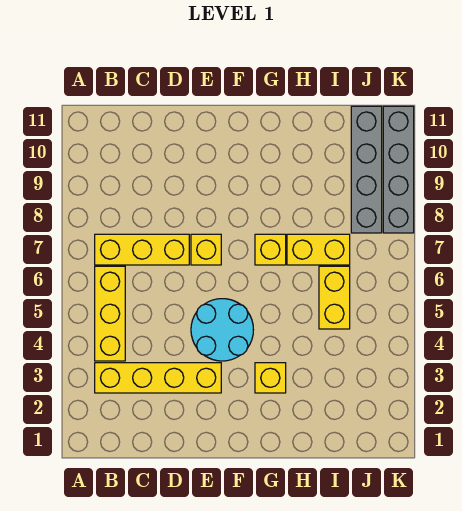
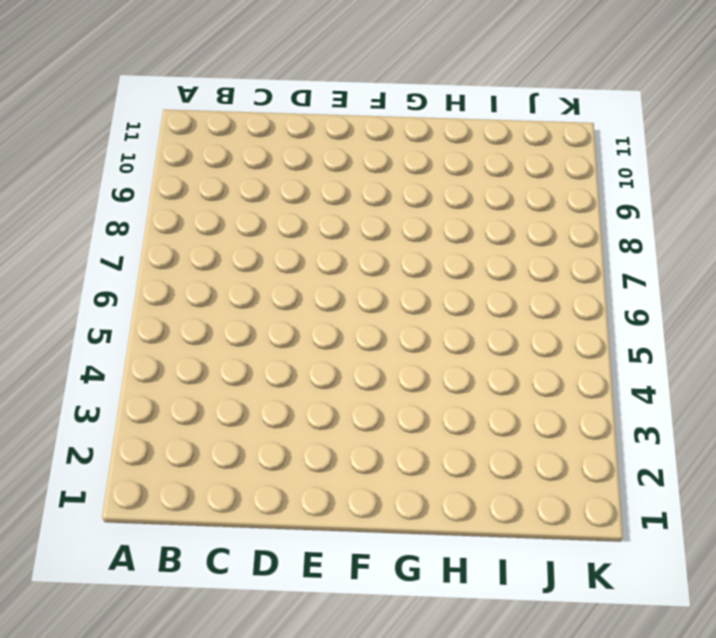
none -> yellow brick B3:E3 level 1
none -> yellow brick B4:B6 level 1

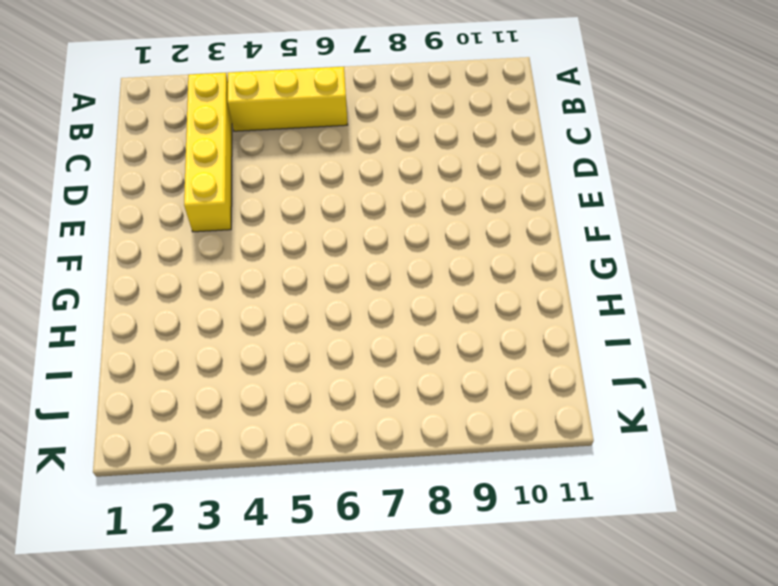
none -> yellow brick B7:D7 level 1
none -> cyan round brick E4:F5 level 1

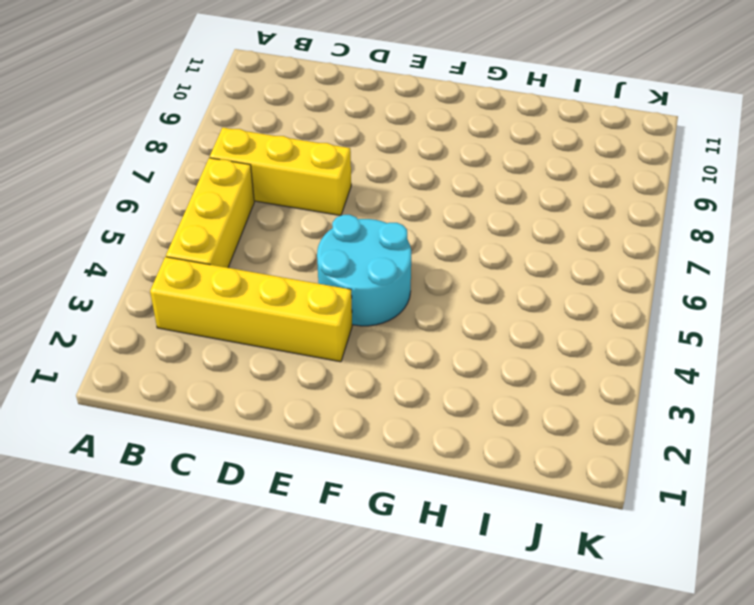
none -> yellow brick E7 level 1
none -> yellow brick G3 level 1

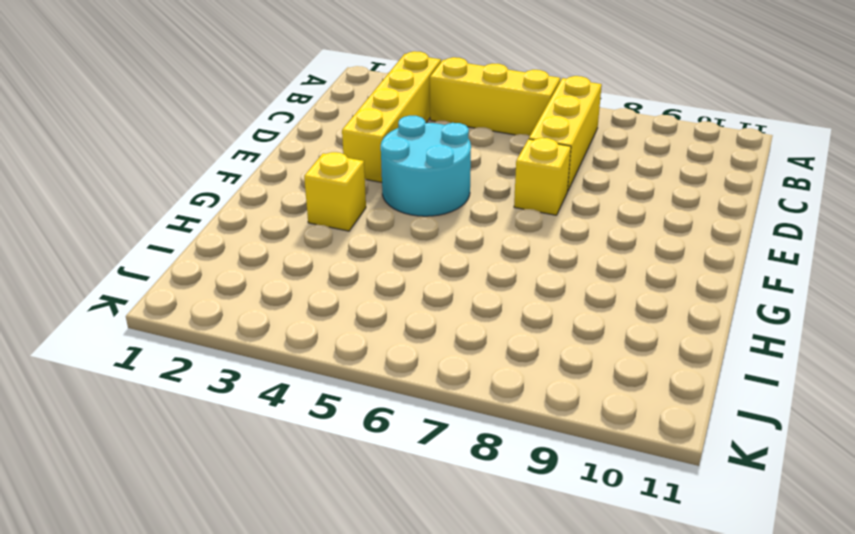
none -> yellow brick G7 level 1
none -> yellow brick H7:I7 level 1

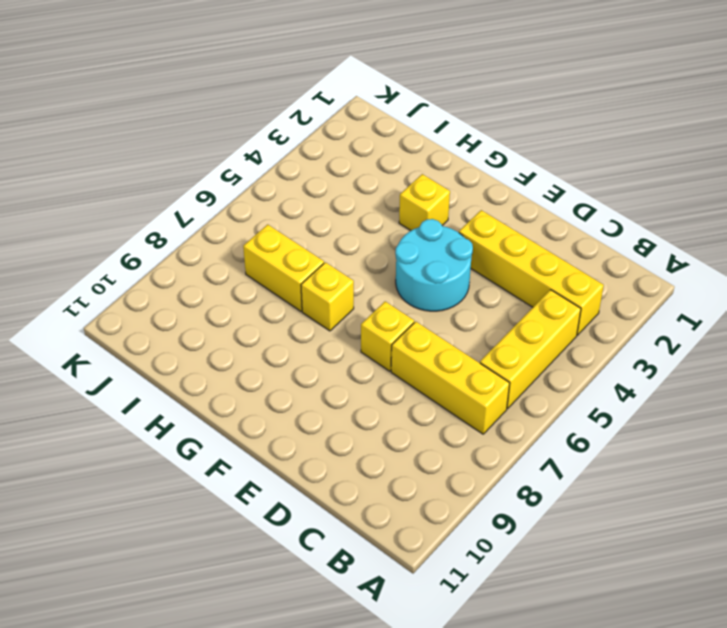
none -> yellow brick I5:I6 level 1
none -> grey brick J8:J11 level 1

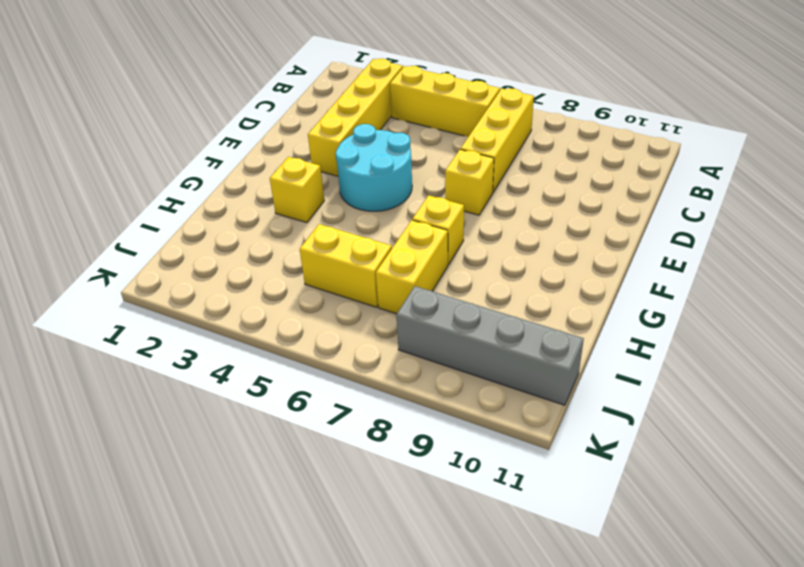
none -> grey brick K8:K11 level 1

